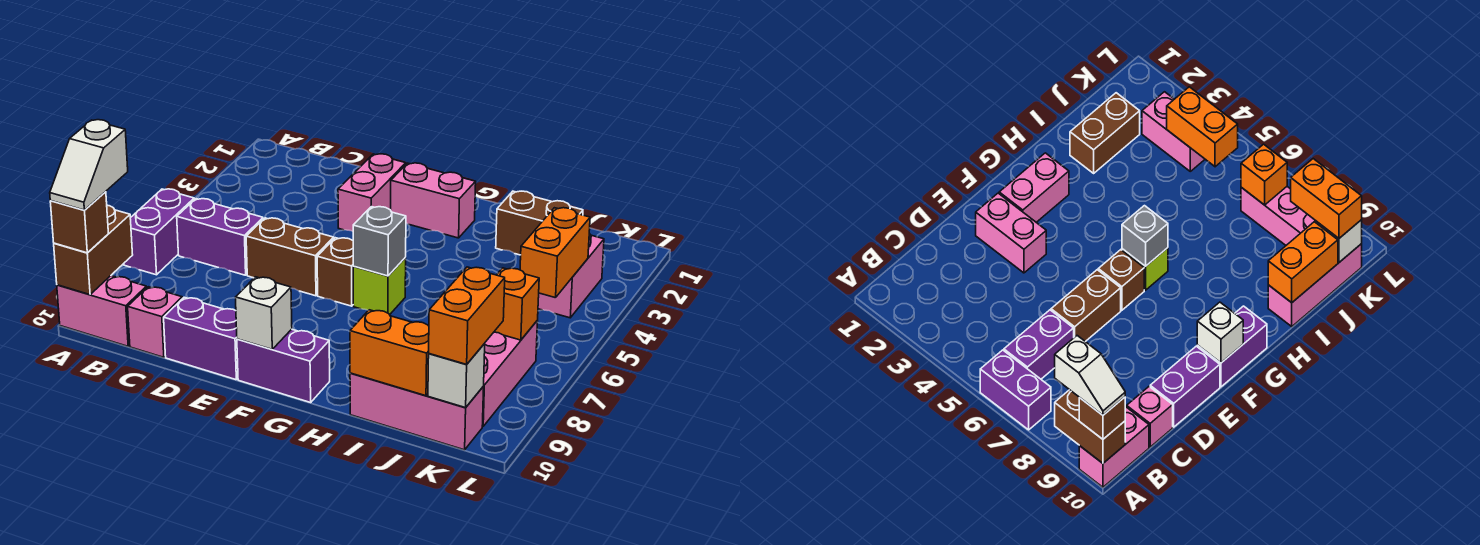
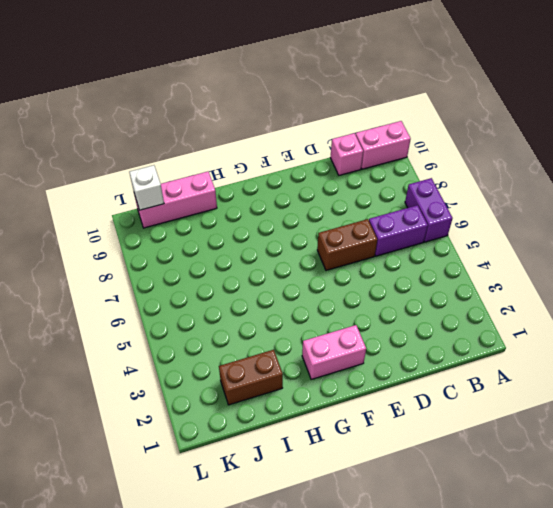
none -> purple brick D10:E10 level 1
none -> pink brick E2:E3 level 1
none -> brown brick F6 level 1

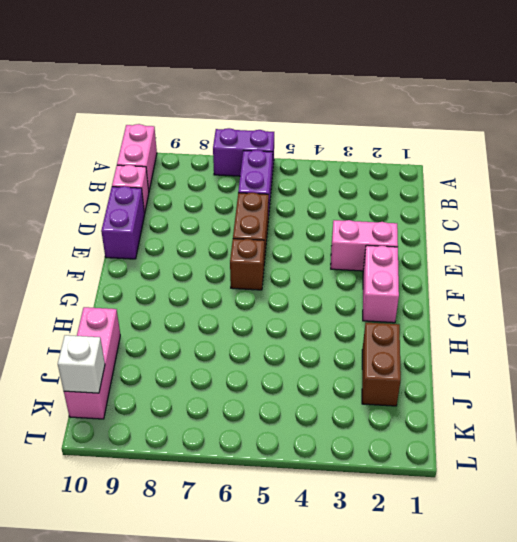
none -> purple brick F10:G10 level 1
none -> lime brick G6 level 1
none -> pink brick K3:K4 level 1

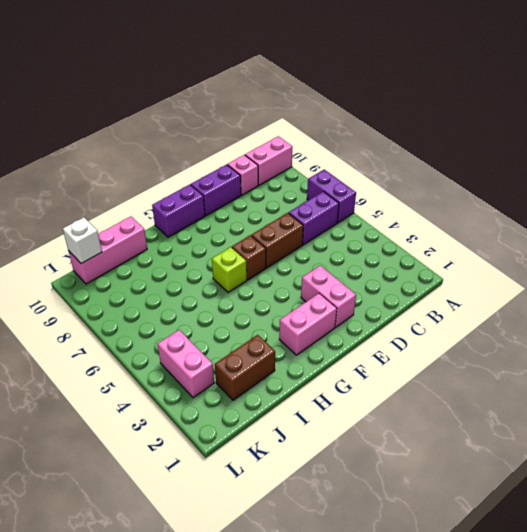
none -> pink brick K7:K9 level 1
none -> brown brick A9:A10 level 2
none -> white brick F10 level 2

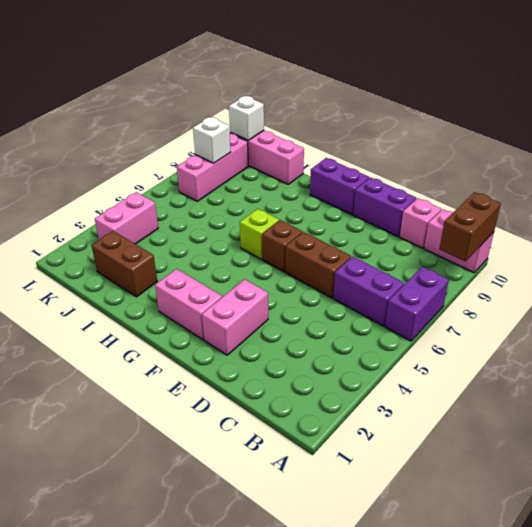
white brick K8 level 2 -> white brick F10 level 2
none -> grey brick G6 level 2
none -> orange brick I10:J10 level 2
none -> orange brick K4:K5 level 2

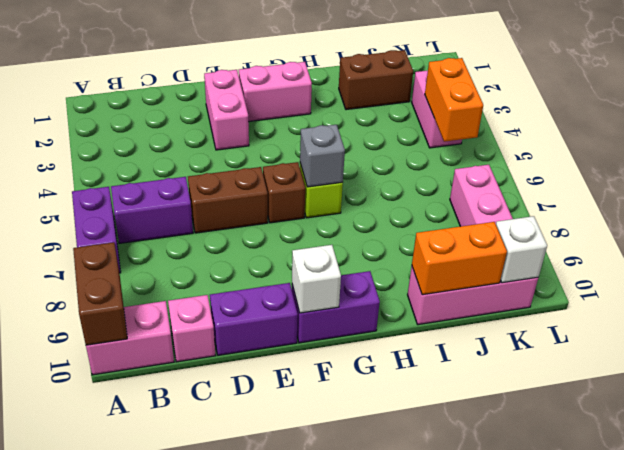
none -> orange brick K7 level 2
none -> brown brick A10 level 3
none -> orange brick K9:K10 level 3

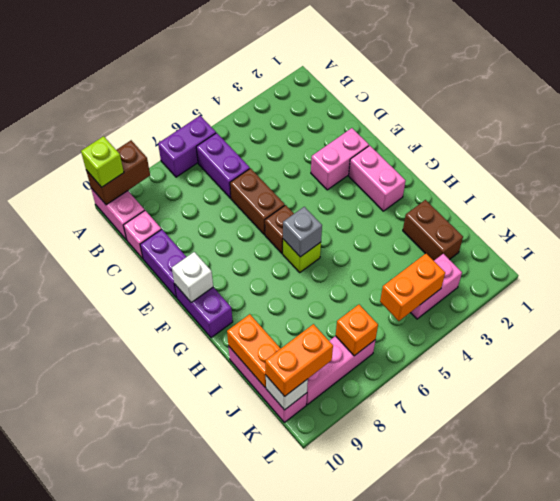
lime brick A10 level 3 -> brown brick A10 level 3
none -> white slope A9:A10 level 4 top 9

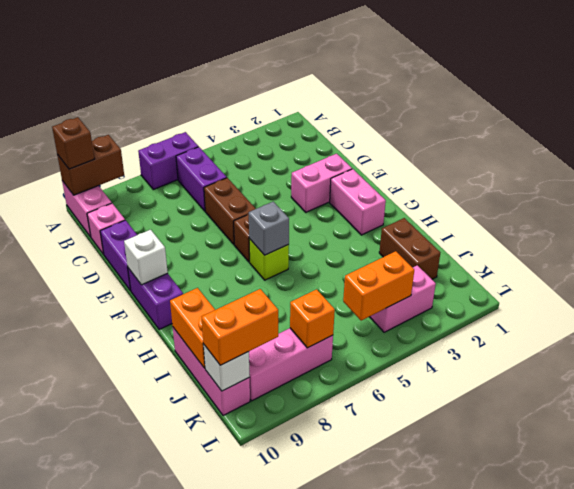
none -> white slope A9:A10 level 4 top 9

